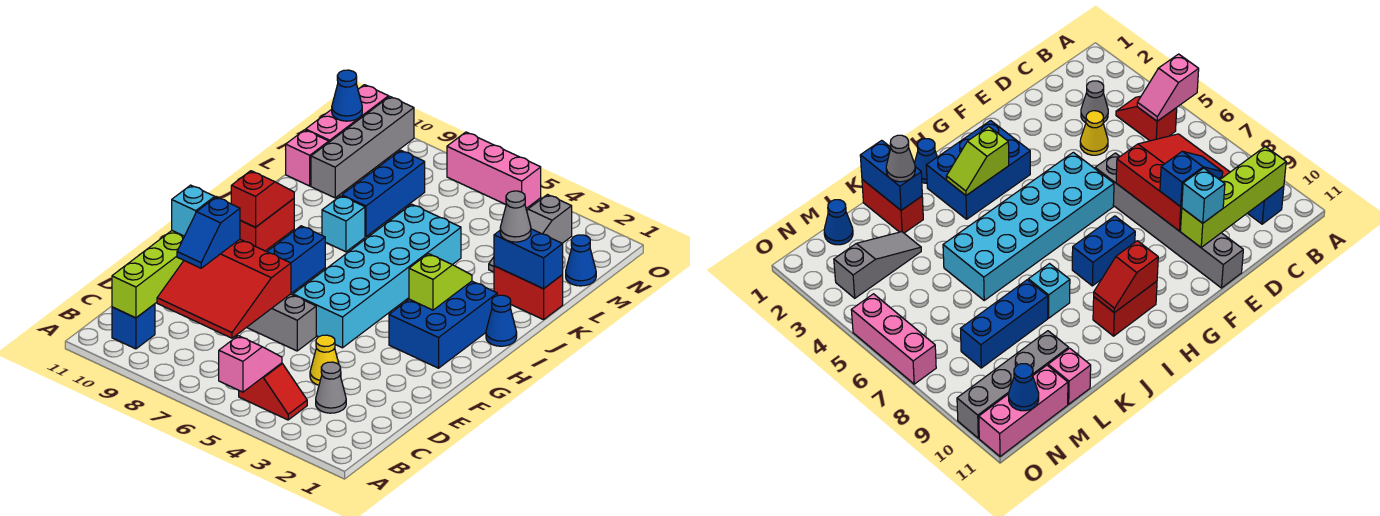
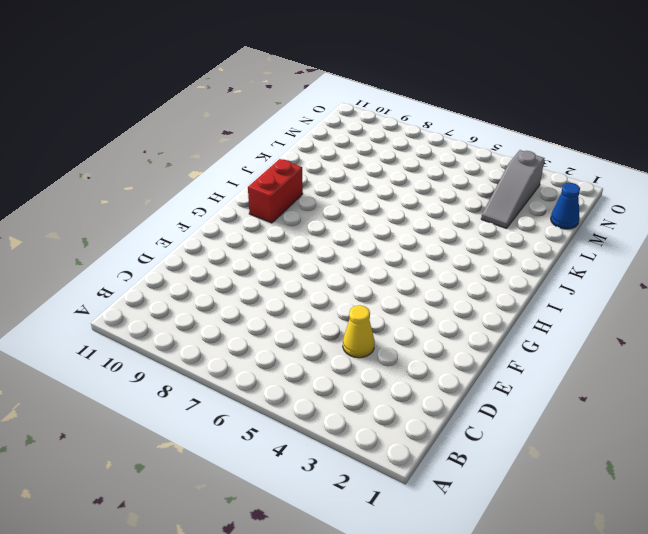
none -> red slope B4:B5 level 1 top 5
none -> blue brick B10 level 1
none -> grey cone C3 level 1

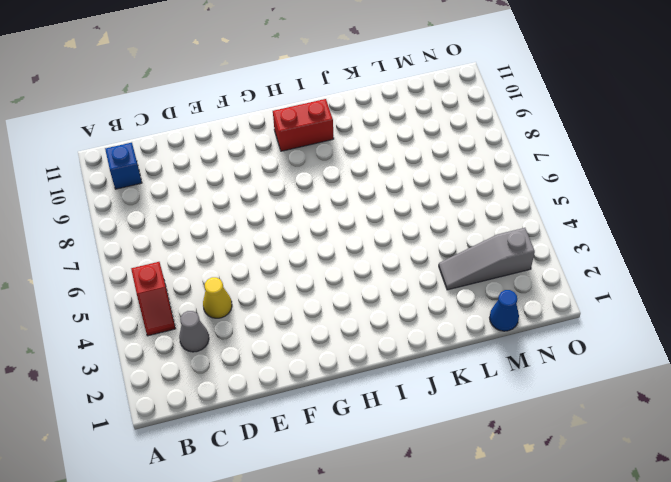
none -> grey brick E6:E11 level 1
none -> cyan brick F5:K6 level 1
none -> blue brick G2:I3 level 1

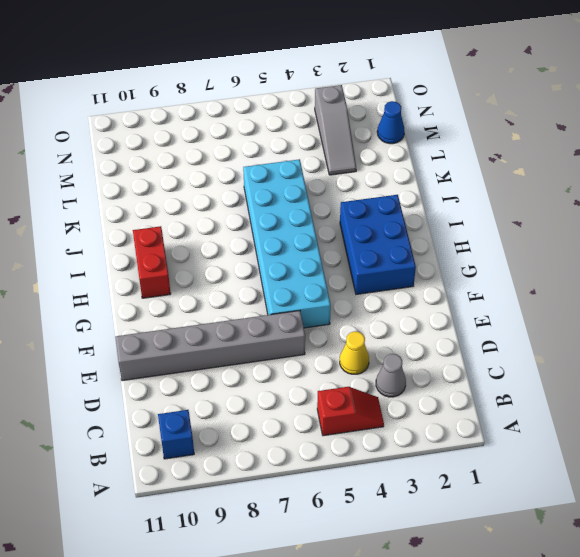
none -> blue brick G8:H8 level 1
none -> blue cone I1 level 1
none -> cyan brick J8 level 1

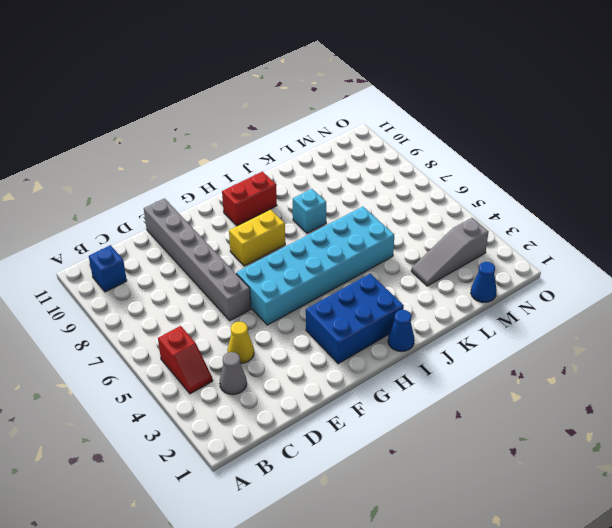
yellow brick G8:H8 level 1 -> blue brick G8:H8 level 1
none -> red brick K1:K2 level 1
none -> blue brick K8:M8 level 1
none -> grey brick L10:O10 level 1

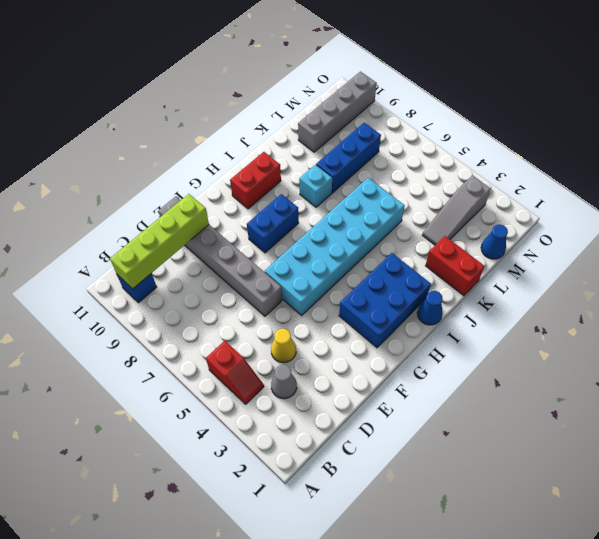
none -> pink brick L11 level 1
none -> pink brick M11:O11 level 1
none -> pink brick O5:O7 level 1

